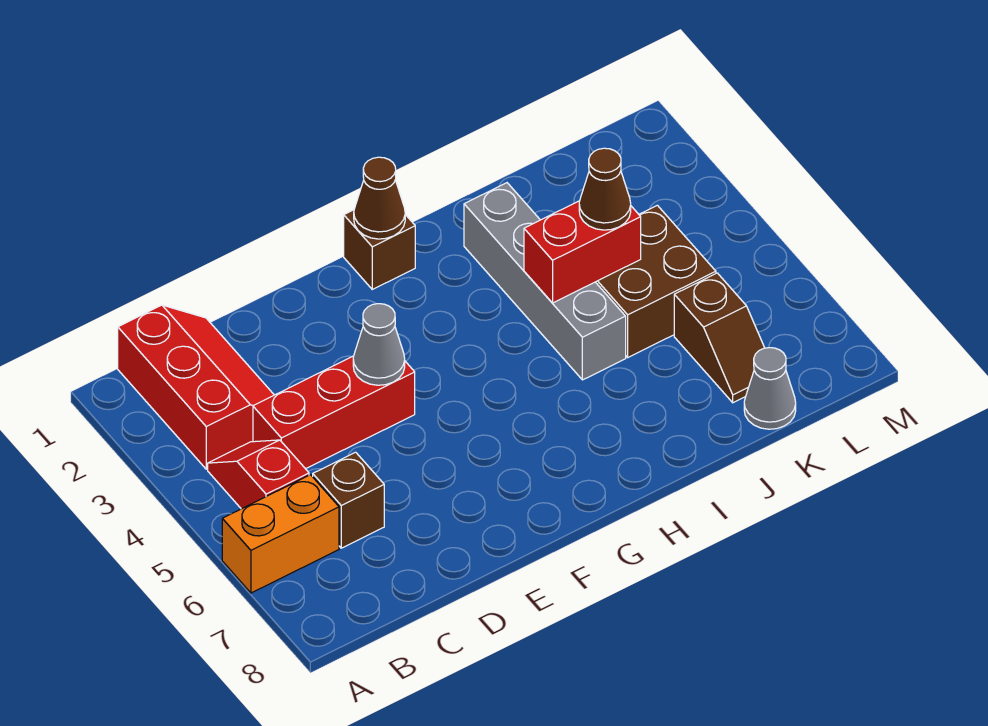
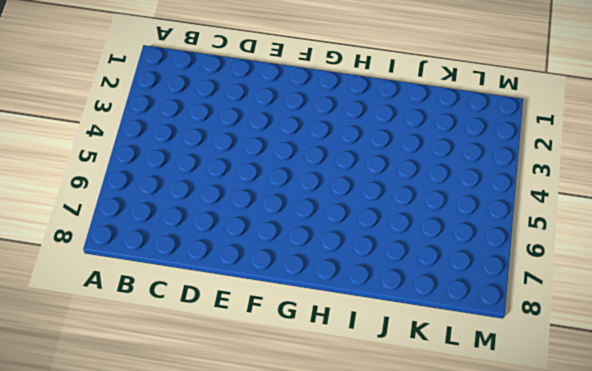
none -> orange brick A6:B6 level 1
none -> red slope B1:C3 level 1 top B
none -> red slope B4:B5 level 1 top 5

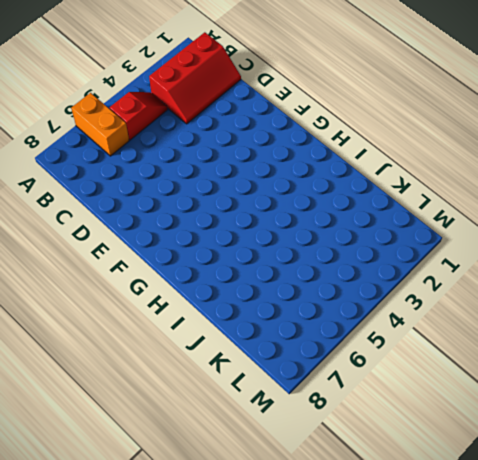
none -> red brick C4:E4 level 1
none -> brown brick C6 level 1
none -> brown brick G1 level 1

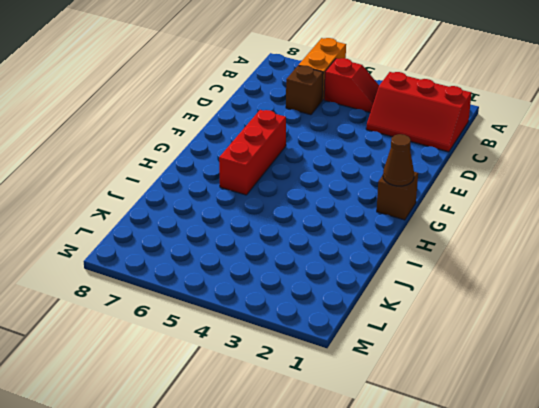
red brick F6:H6 level 1 -> red brick C4:E4 level 1
none -> grey brick I2:I5 level 1
none -> brown brick J4:K5 level 1
none -> brown slope K6:K7 level 1 top 6

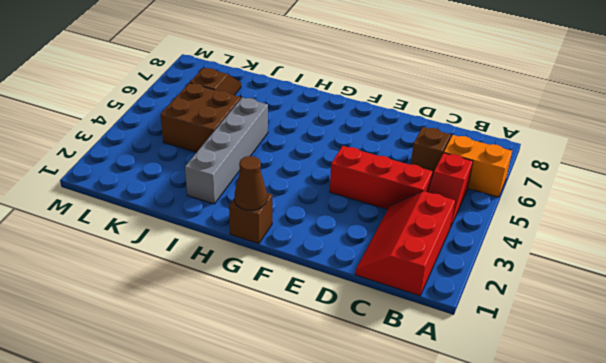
none -> grey cone K8 level 1
none -> grey cone E4 level 2
none -> red brick I4:J4 level 2

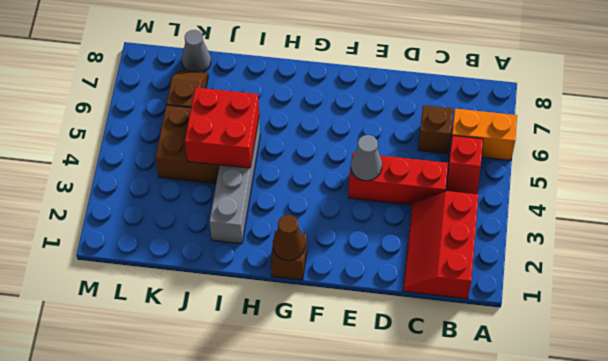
red brick I4:J5 level 2 -> red brick I4:J4 level 2
none -> brown cone J4 level 3

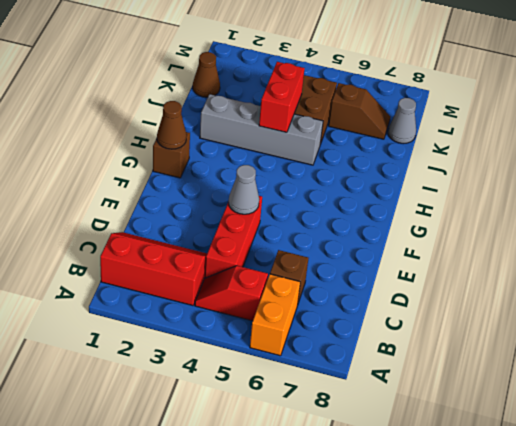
brown cone K1 level 1 -> brown cone J4 level 3

